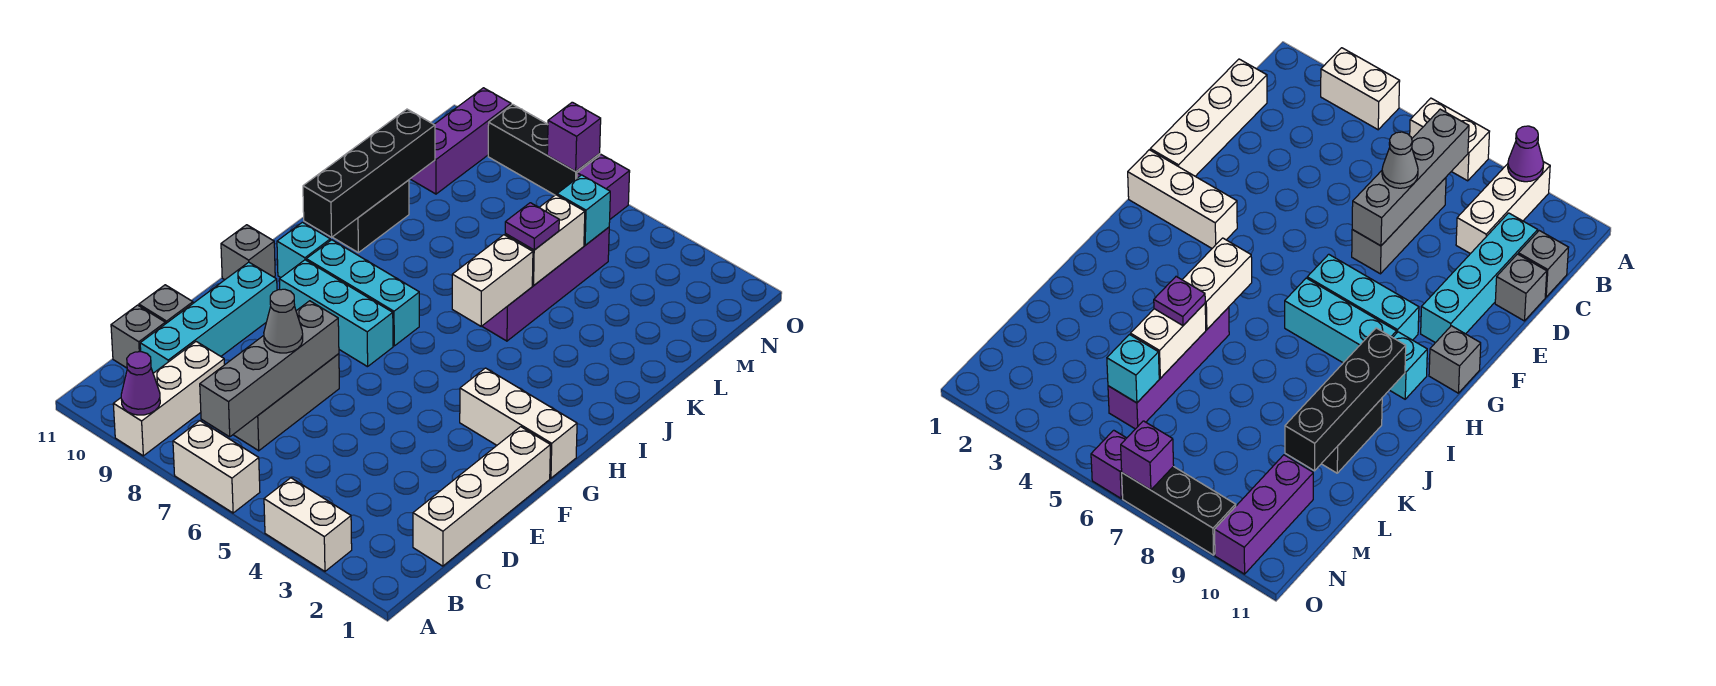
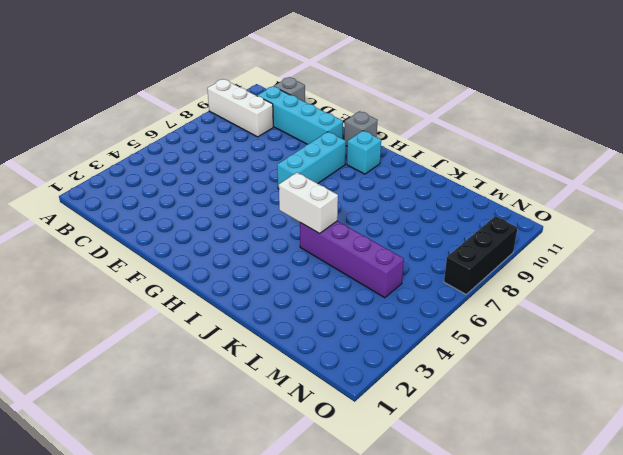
none -> white brick A3:A4 level 1
none -> white brick A6:A7 level 1
none -> white brick C1:F1 level 1

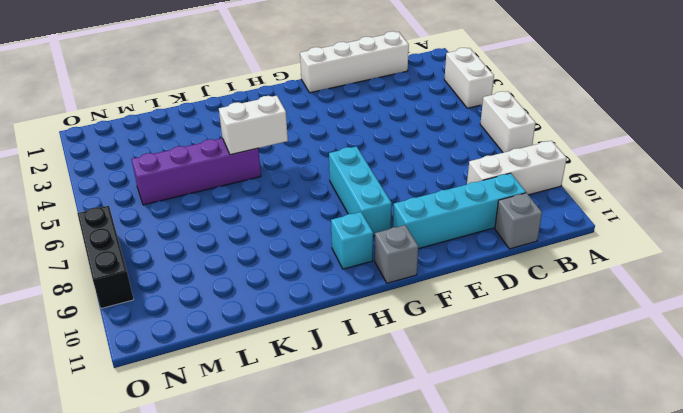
none -> grey brick C7:E7 level 1
none -> grey brick D11 level 1
none -> white brick G1:G3 level 1

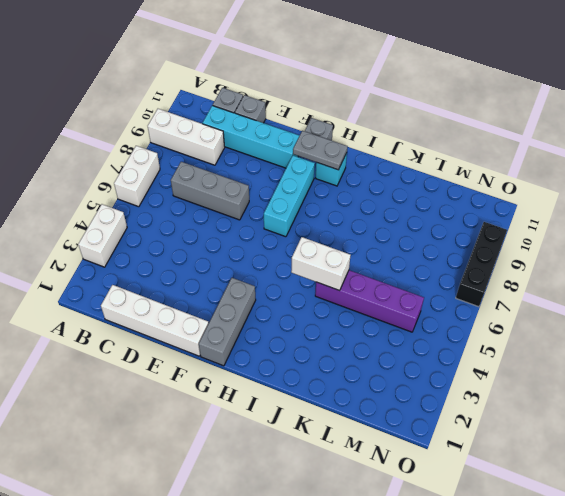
grey brick G1:G3 level 1 -> white brick G1:G3 level 1
grey plate G10:H10 level 2 -> none
none -> cyan brick H7:H9 level 1
none -> black brick J10:K10 level 1
none -> purple brick M10:O10 level 1

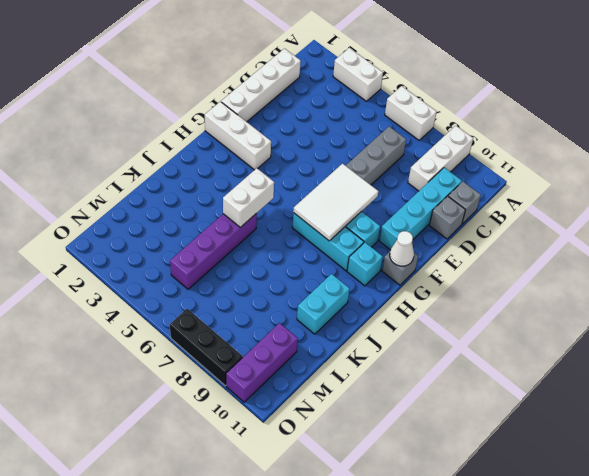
white tile F7:H8 level 2 -> none
white cone G11 level 2 -> none
cyan brick J10:K10 level 1 -> black brick J10:K10 level 1
none -> purple brick O6 level 1
none -> purple cone A9 level 2
none -> grey brick B7:E7 level 2

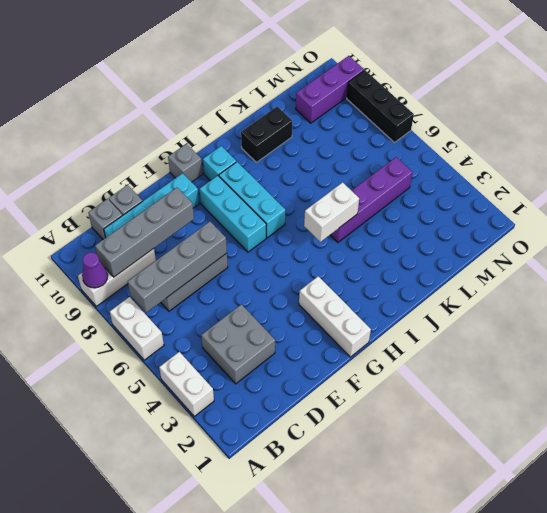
grey brick B9:E9 level 2 -> none
grey brick C3:D4 level 1 -> none
none -> white brick C1:F1 level 1
none -> purple brick O6 level 1
none -> black brick I10:L10 level 2

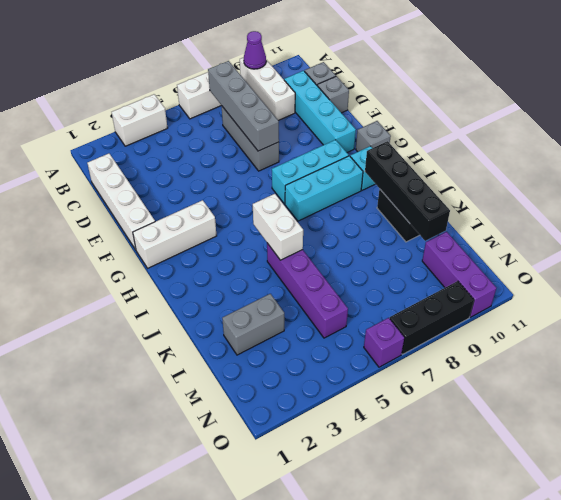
grey brick L2:L3 level 1 -> none
none -> white brick K5:L5 level 2
none -> cyan brick M5 level 2
none -> purple brick O7 level 2

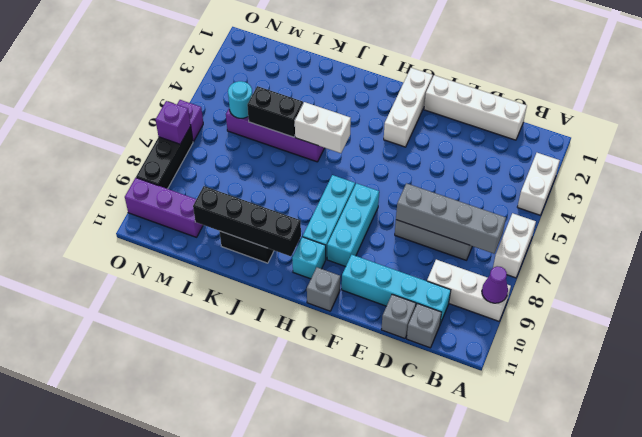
black brick K5:L5 level 2 -> white brick K5:L5 level 2
cyan round brick M5 level 2 -> cyan brick M5 level 2
none -> grey cone D7 level 3
none -> purple plate K5 level 3

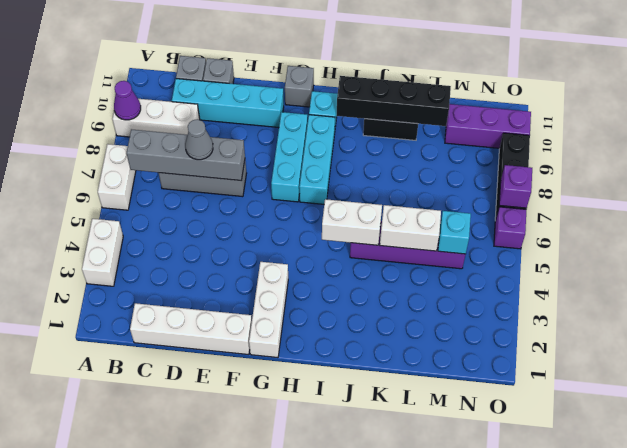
none -> purple plate K5 level 3

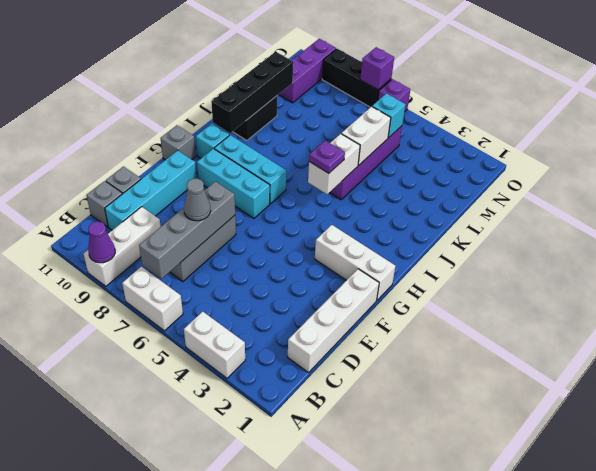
purple plate I5 level 3 -> purple plate K5 level 3

